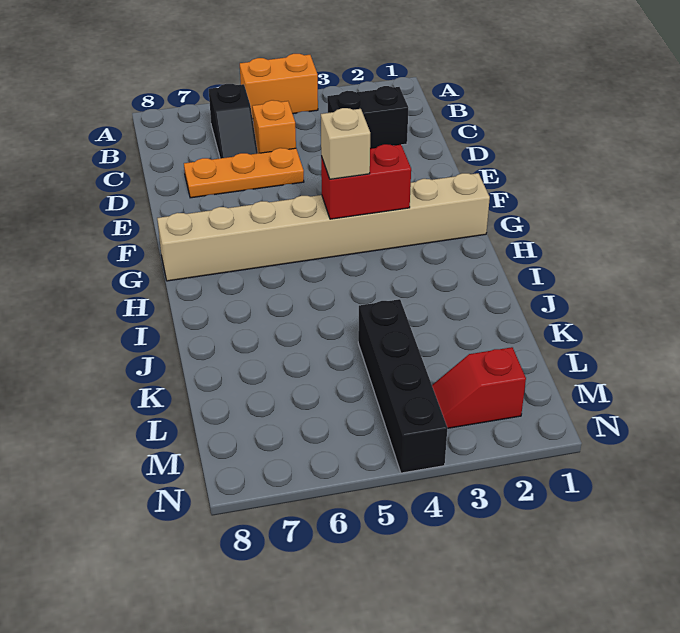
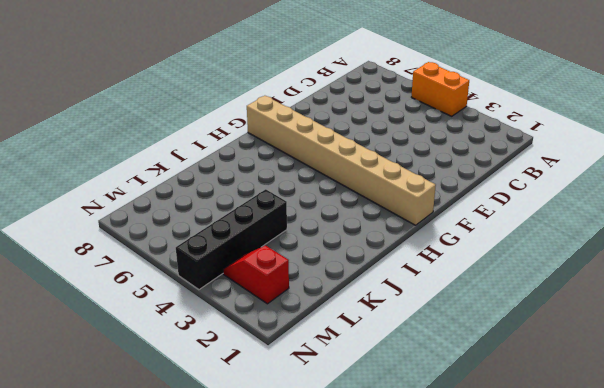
none -> black slope B6:C6 level 1 top B
none -> black brick C2:C3 level 1

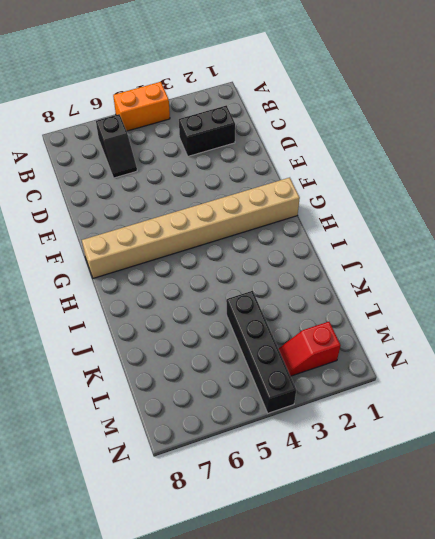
none -> orange brick C5 level 1
none -> orange plate D5:D7 level 1

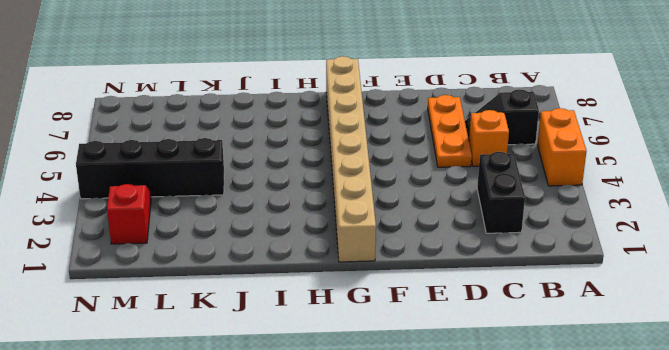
none -> red brick G3:G4 level 2
none -> tan brick G4 level 3

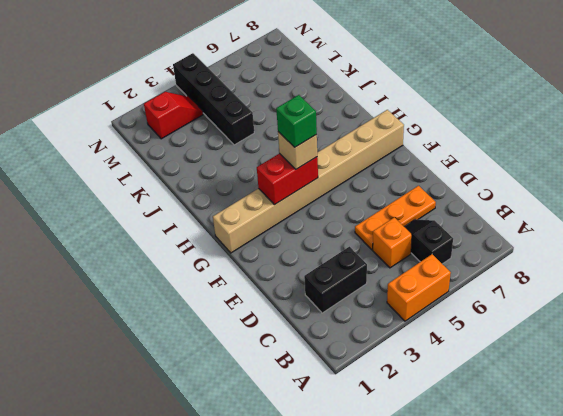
green brick G4 level 4 -> none

